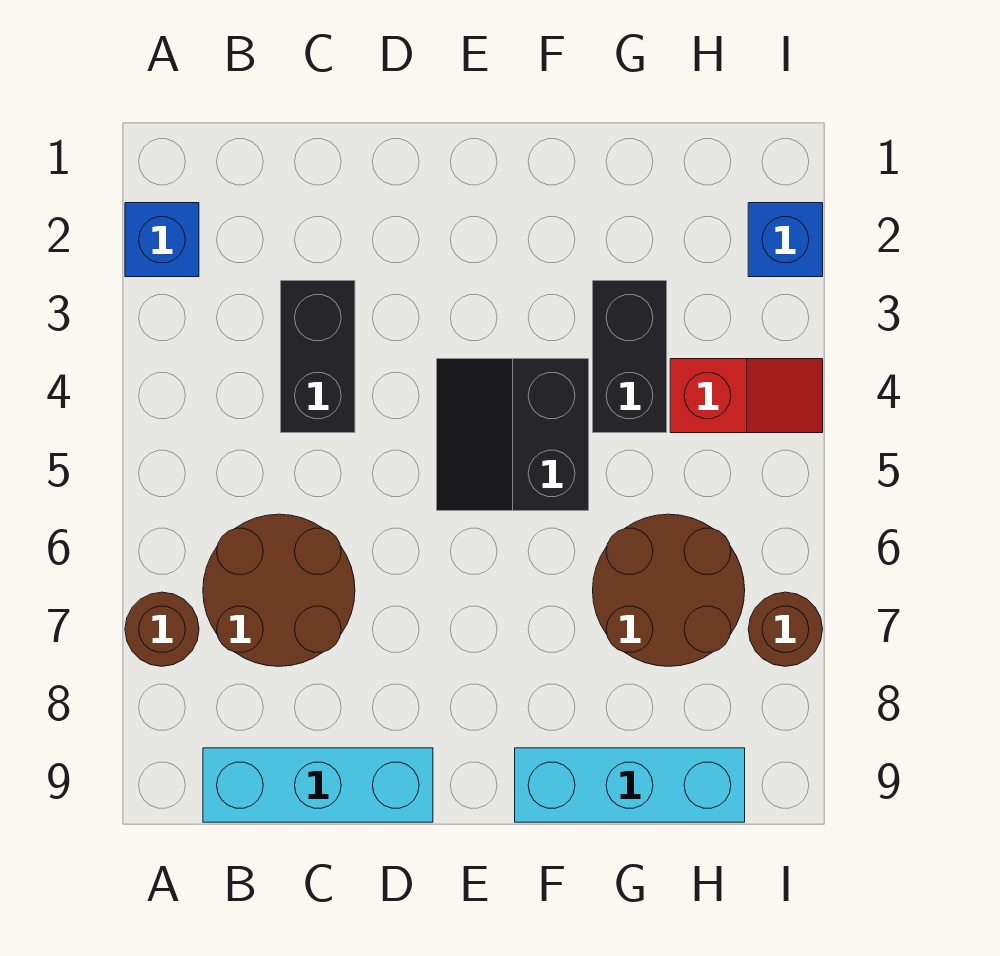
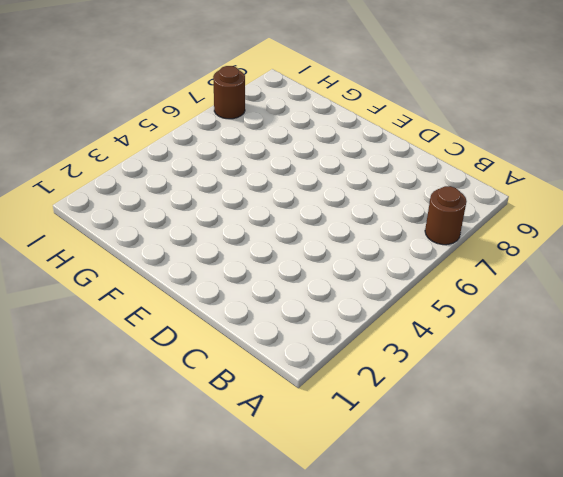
none -> blue brick A2 level 1
none -> brown round brick B6:C7 level 1
none -> cyan brick B9:D9 level 1

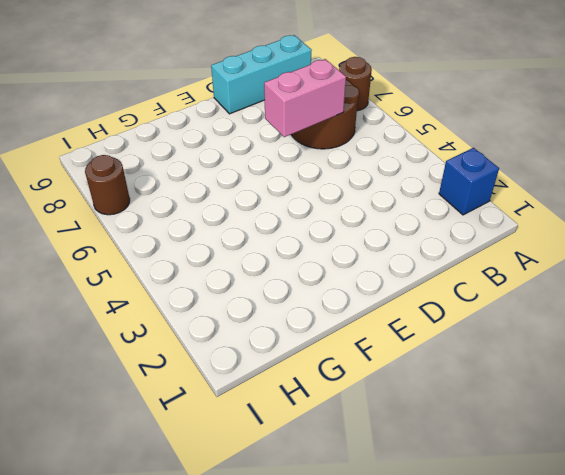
pink brick C6:D6 level 2 -> none
none -> black brick C3:C4 level 1
none -> black slope E4:F5 level 1 top F
none -> cyan brick F9:H9 level 1

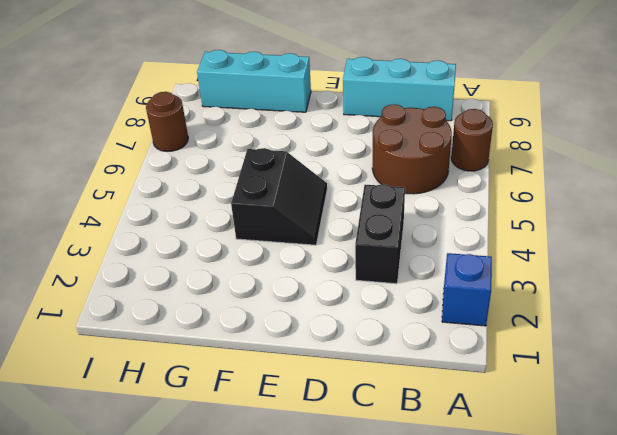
none -> black brick G3:G4 level 1
none -> brown round brick G6:H7 level 1
none -> red slope H4:I4 level 1 top H

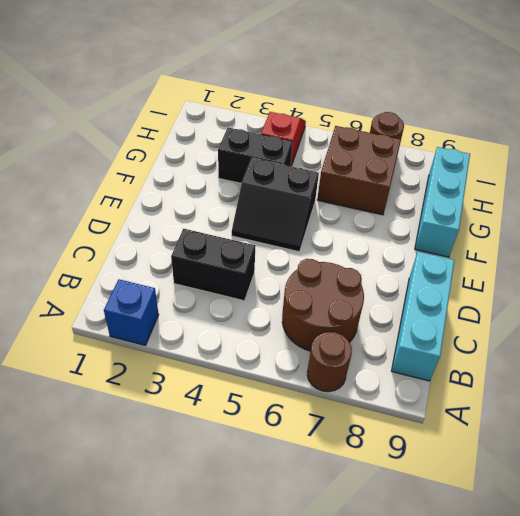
brown brick G6:H7 level 1 -> brown round brick G6:H7 level 1
none -> blue brick I2 level 1

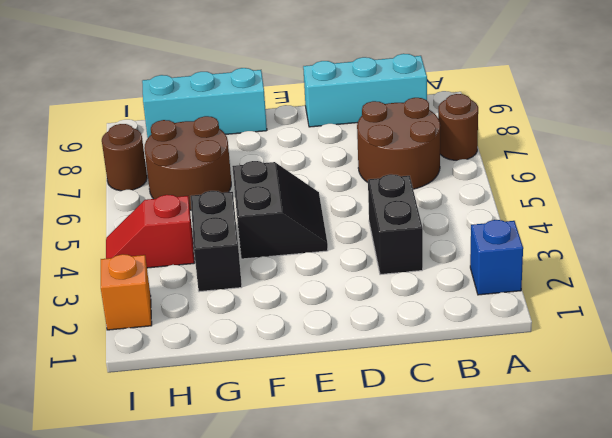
orange brick I2 level 1 -> blue brick I2 level 1

